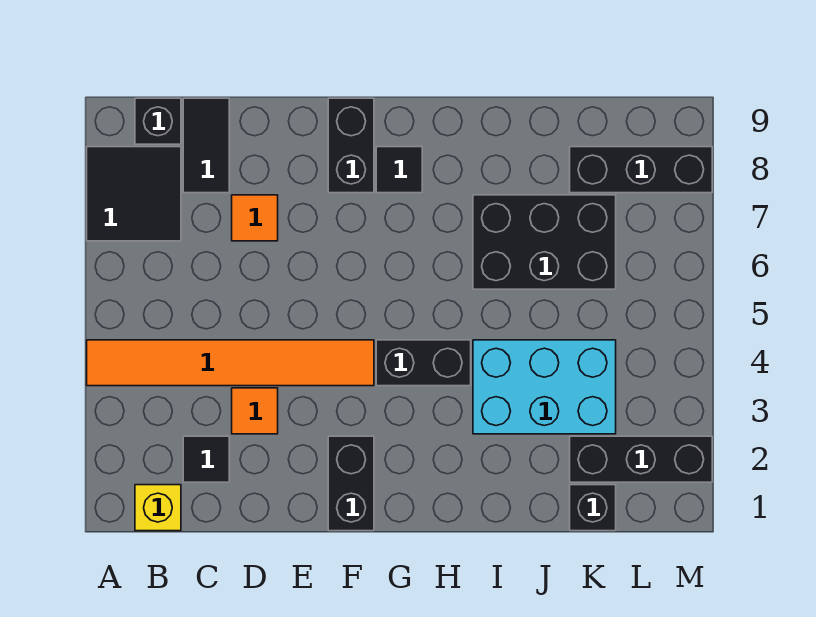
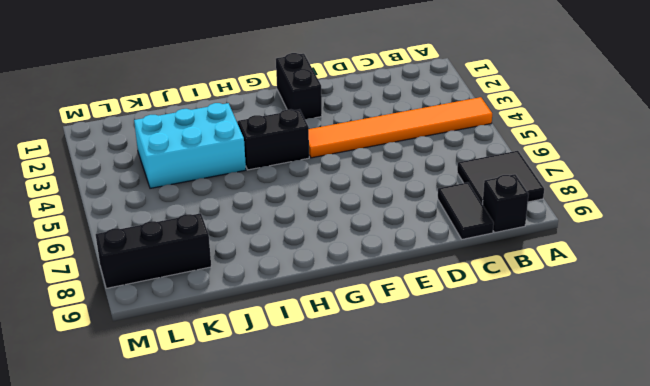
none -> yellow brick B1 level 1
none -> black tile C2 level 1
none -> orange tile D3 level 1

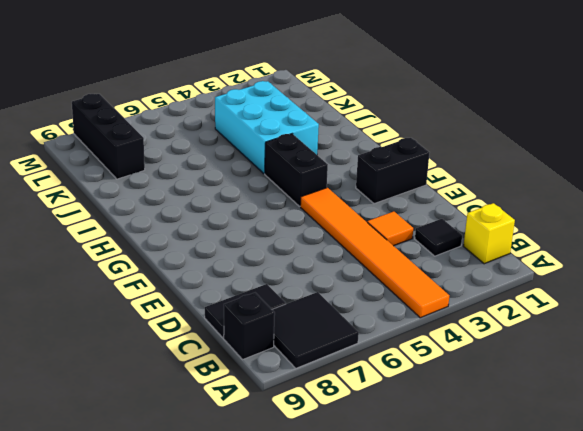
none -> orange tile D7 level 1
none -> black brick F8:F9 level 1
none -> black tile G8 level 1

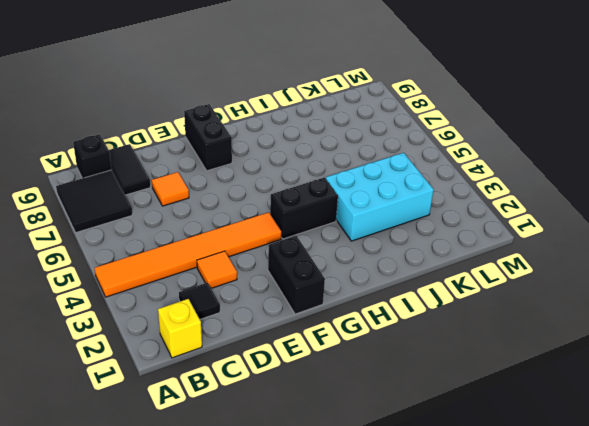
none -> black tile G8 level 1
none -> black brick I6:K7 level 1
none -> black brick K1 level 1

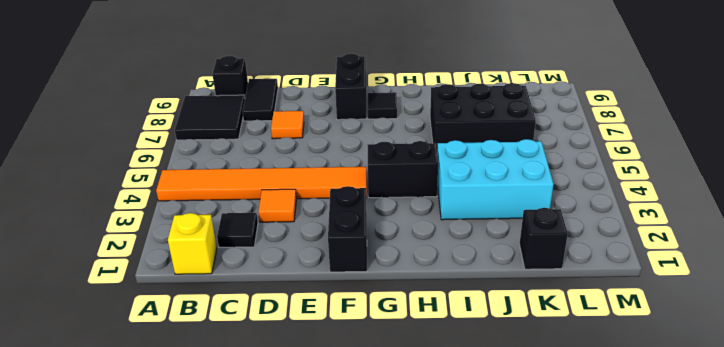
none -> black brick K2:M2 level 1
none -> black brick K8:M8 level 1

